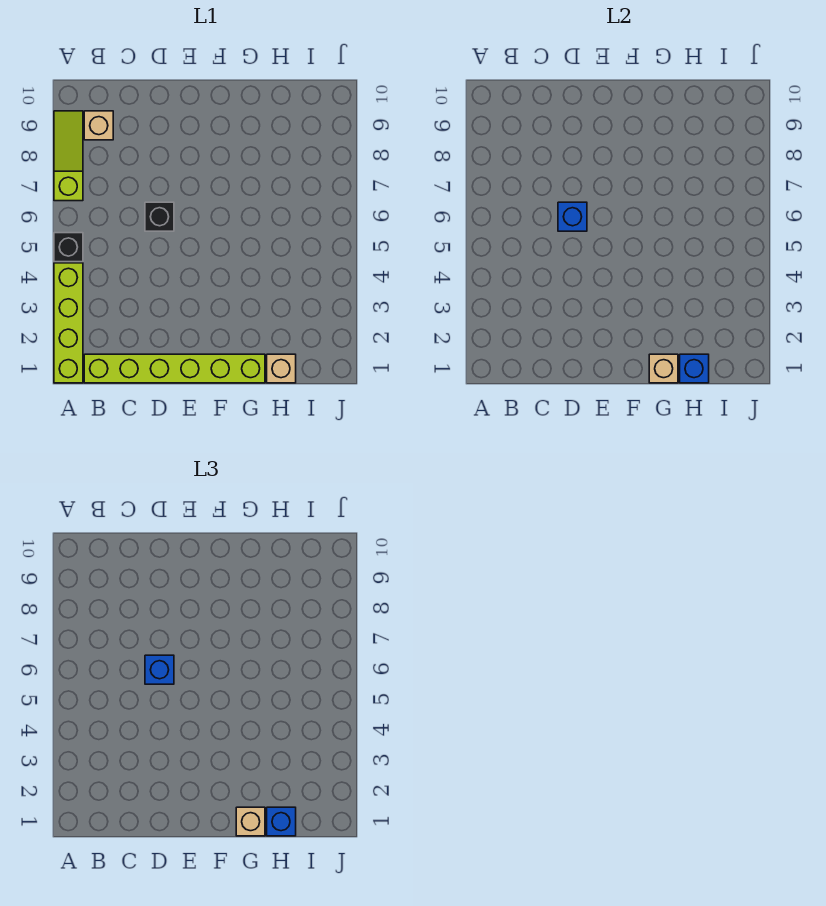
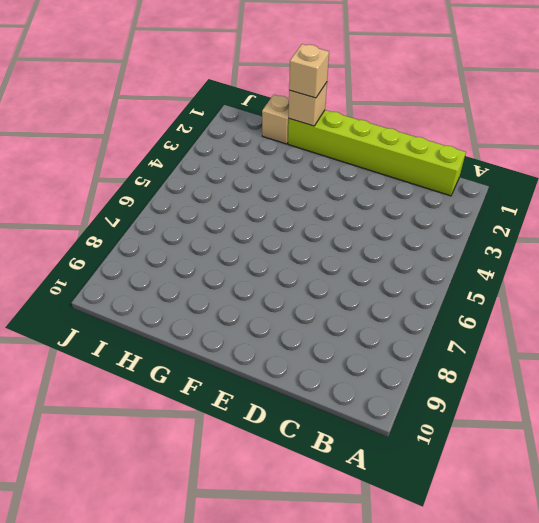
none -> lime brick A1:A4 level 1
none -> black brick A5 level 1
none -> lime slope A7:A9 level 1 top 7

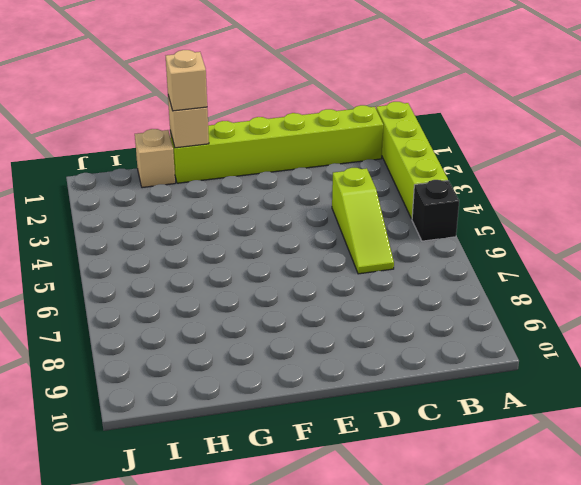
lime slope C4:C6 level 1 top 4 -> lime slope A7:A9 level 1 top 7
none -> tan brick B9 level 1
none -> black brick D6 level 1
none -> blue brick D6 level 2

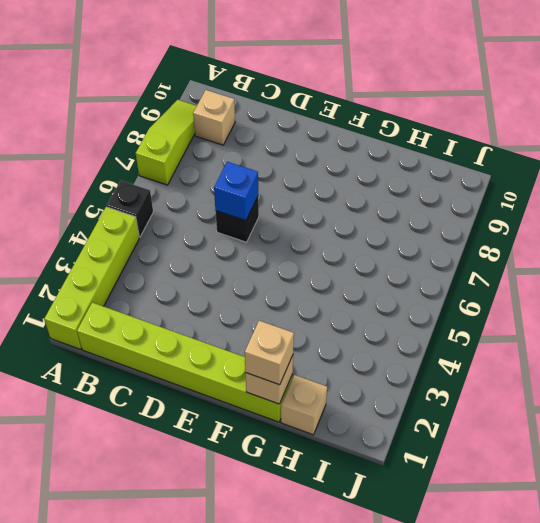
none -> blue brick H1 level 2
none -> blue brick D6 level 3
none -> blue brick H1 level 3

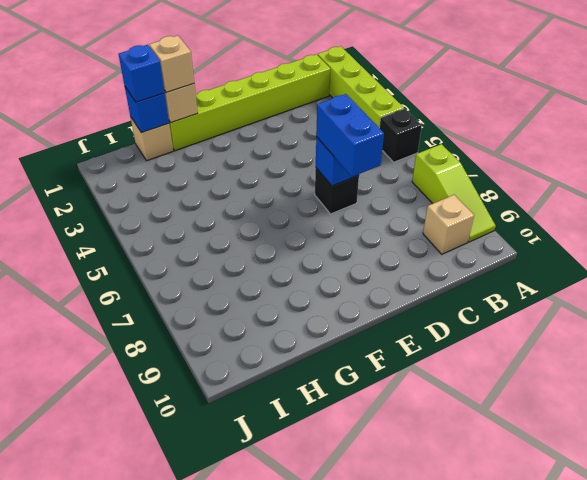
blue brick D6:D7 level 3 -> blue brick D6 level 3

